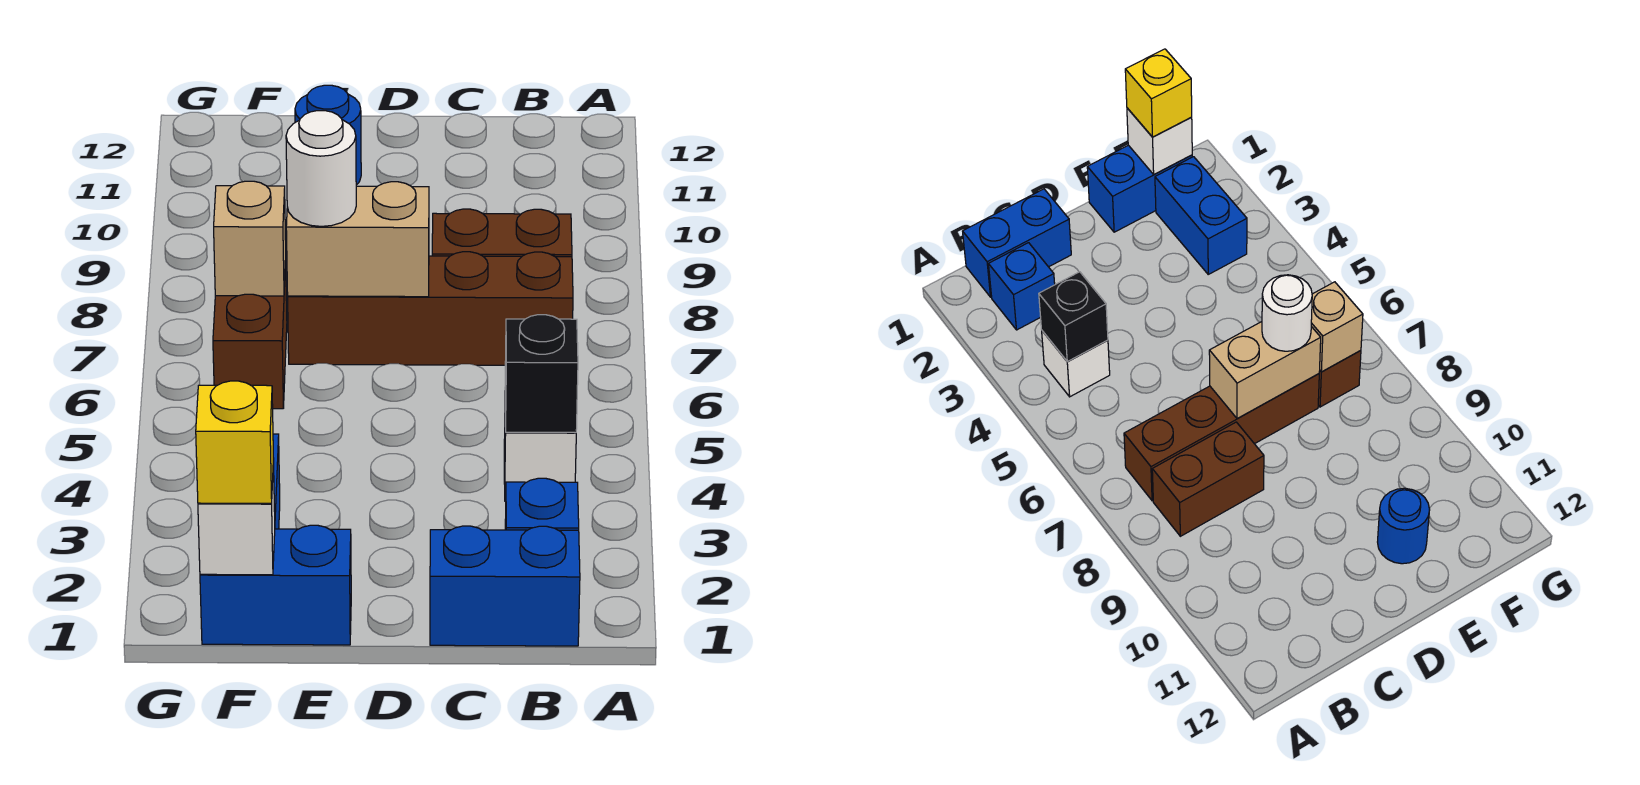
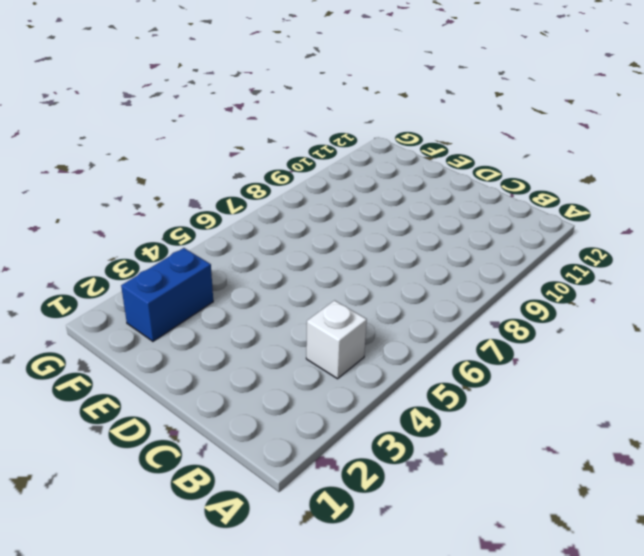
none -> blue brick B1:C1 level 1
none -> blue brick B2 level 1
none -> brown brick B7:E7 level 1

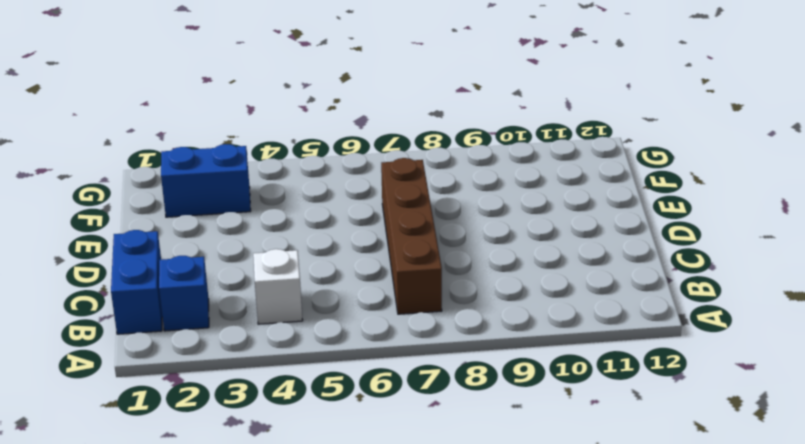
none -> brown brick B8:C8 level 1
none -> blue brick E1:F1 level 1
none -> blue round brick E11 level 1

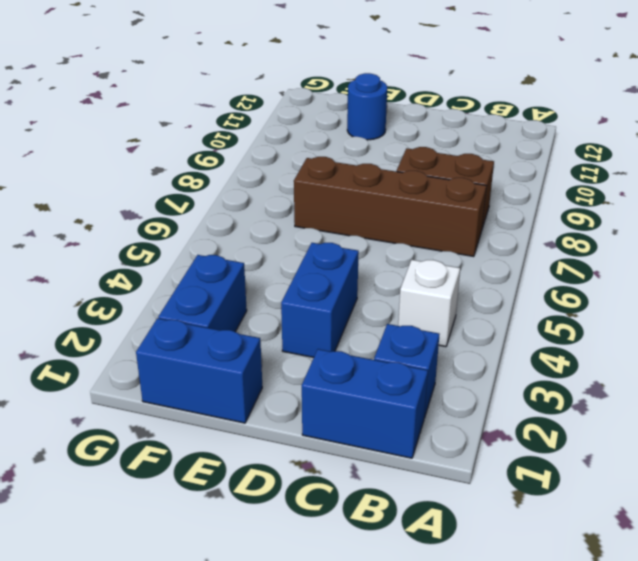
blue brick D3:D4 level 1 -> none
none -> brown brick F6:F7 level 1
none -> black brick B4 level 2
none -> tan brick D7:E7 level 2

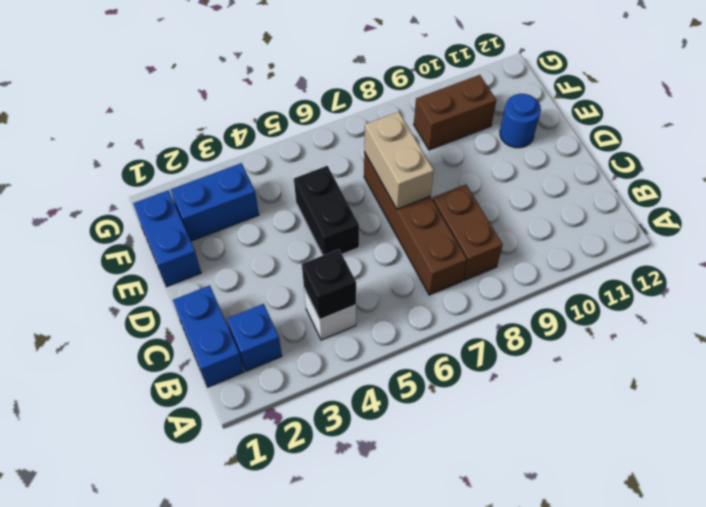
black brick D5:E5 level 1 -> none
brown brick F9:F10 level 1 -> brown brick F6:F7 level 1
none -> white brick F1 level 2
none -> tan brick F7 level 2
none -> white round brick E7 level 3

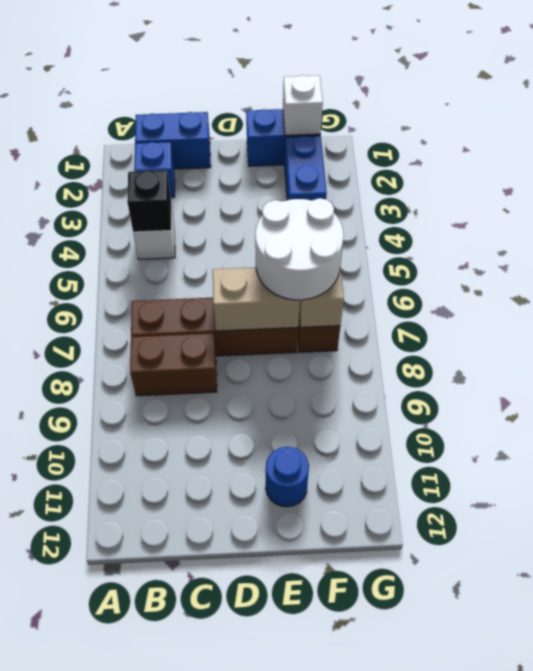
white round brick E6:F7 level 3 -> white round brick E7 level 3
none -> yellow brick F1 level 3

